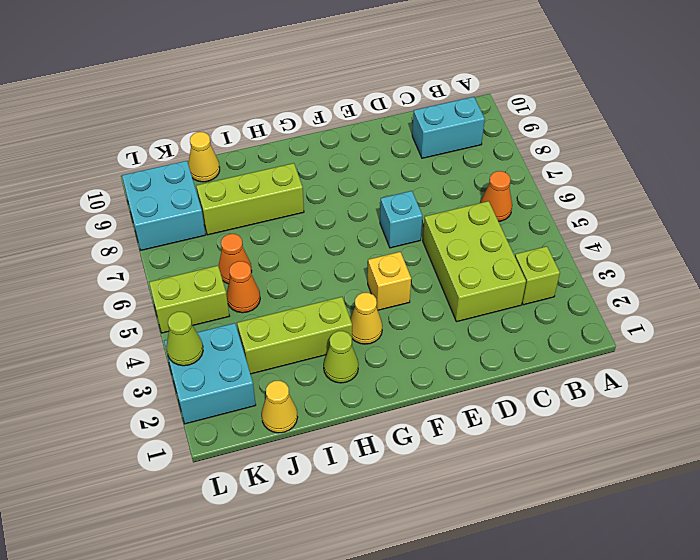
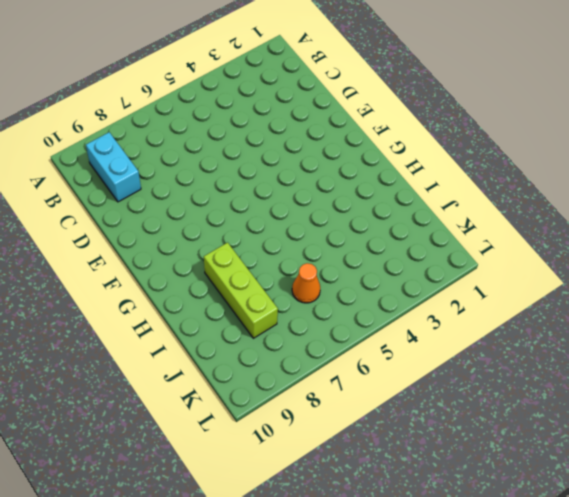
none -> lime brick B3 level 1
none -> orange cone B6 level 1
none -> lime brick C3:D5 level 1

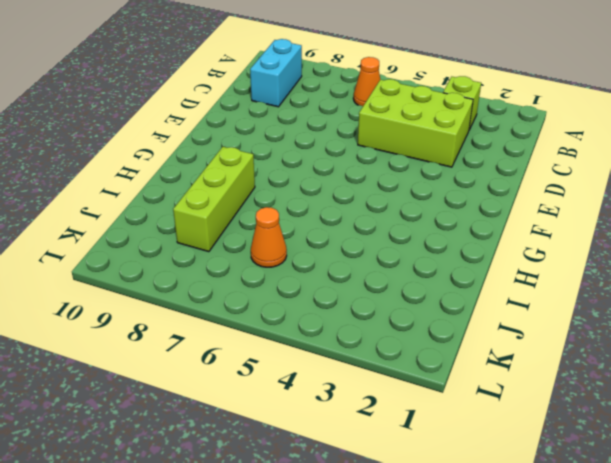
none -> cyan brick E6 level 1
none -> yellow brick F4 level 1
none -> yellow cone G3 level 1

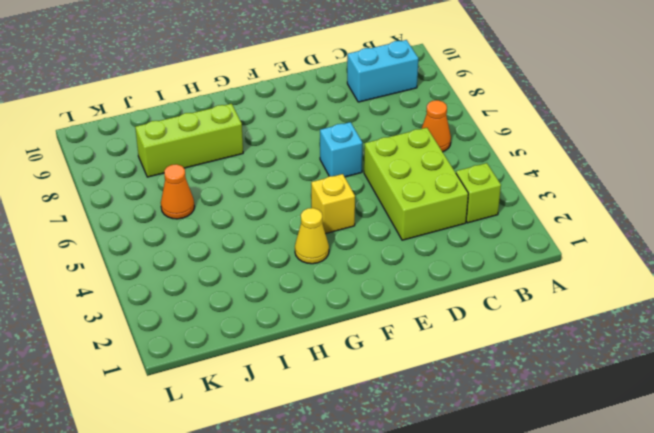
none -> lime cone H2 level 1
none -> lime brick H3:J3 level 1
none -> yellow cone J1 level 1

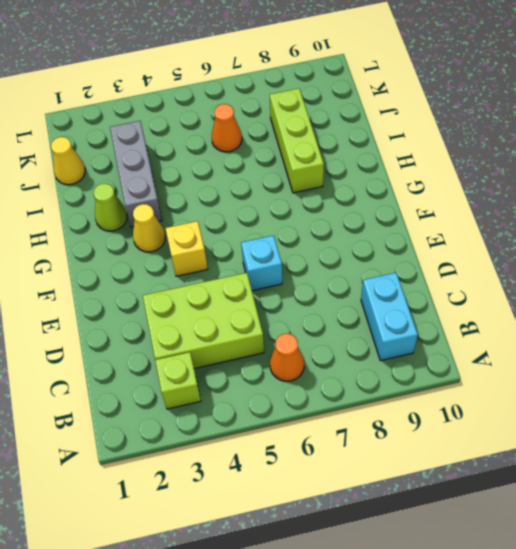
grey brick H3:J3 level 1 -> lime brick H3:J3 level 1
none -> orange cone J5 level 1
none -> yellow cone J10 level 1
none -> cyan brick K2:L3 level 1

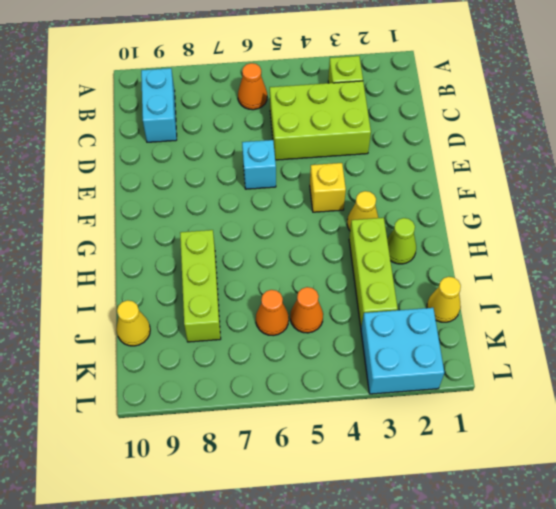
none -> lime brick K5:L5 level 1
none -> cyan brick K8:L9 level 1
none -> lime cone L3 level 2

